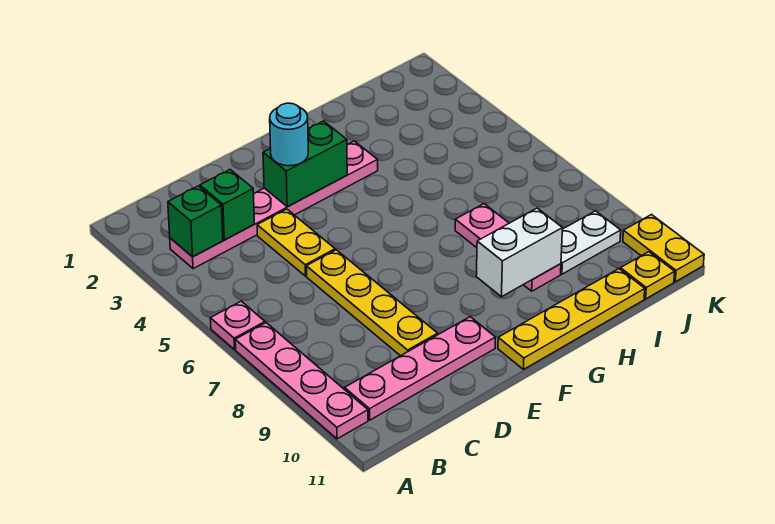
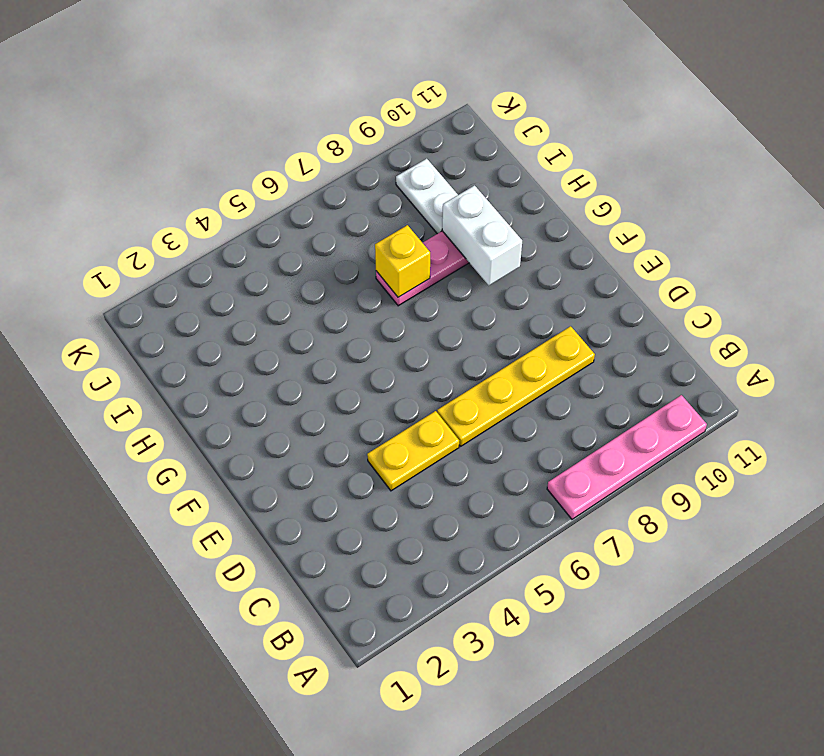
yellow brick H7 level 2 -> none
none -> pink plate A6 level 1
none -> pink plate B3:G3 level 1
none -> pink plate B10:E10 level 1

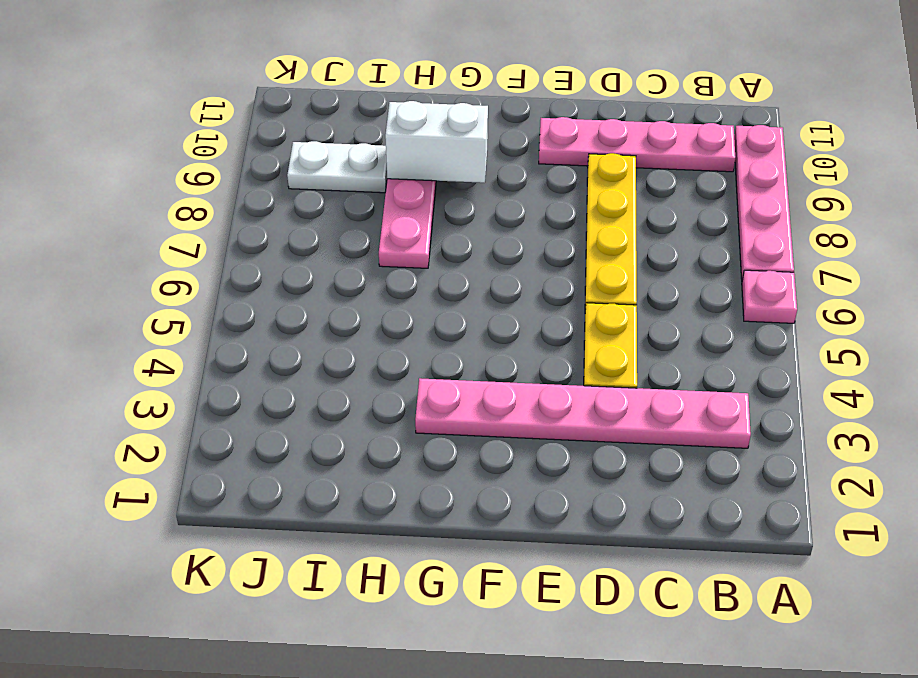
none -> yellow plate F11:I11 level 1
none -> yellow plate J11 level 1
none -> yellow plate K10:K11 level 1

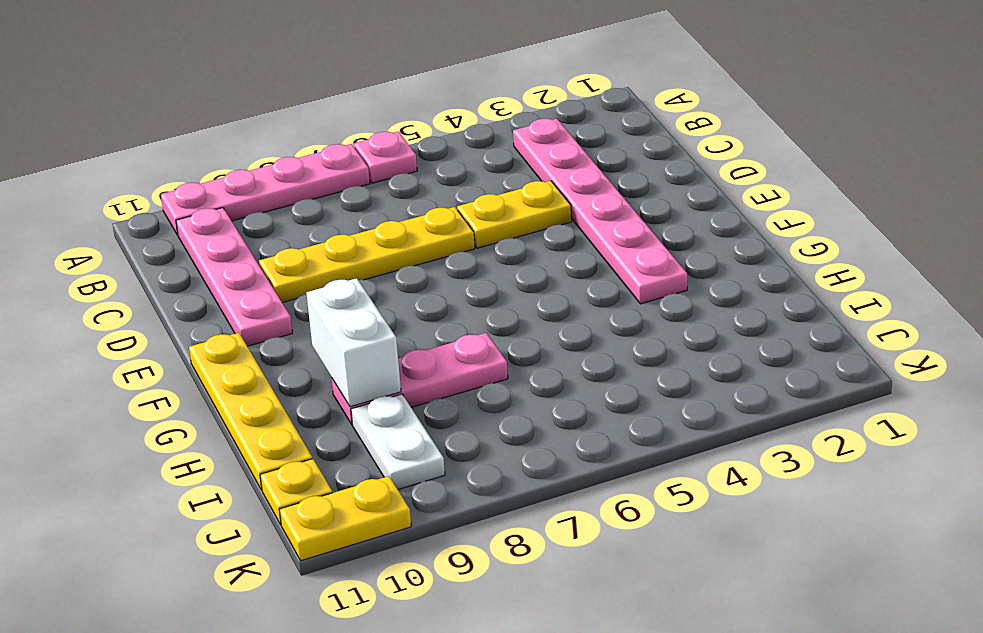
none -> green brick B3 level 2
none -> green brick C3 level 2
none -> green brick E3:F3 level 2

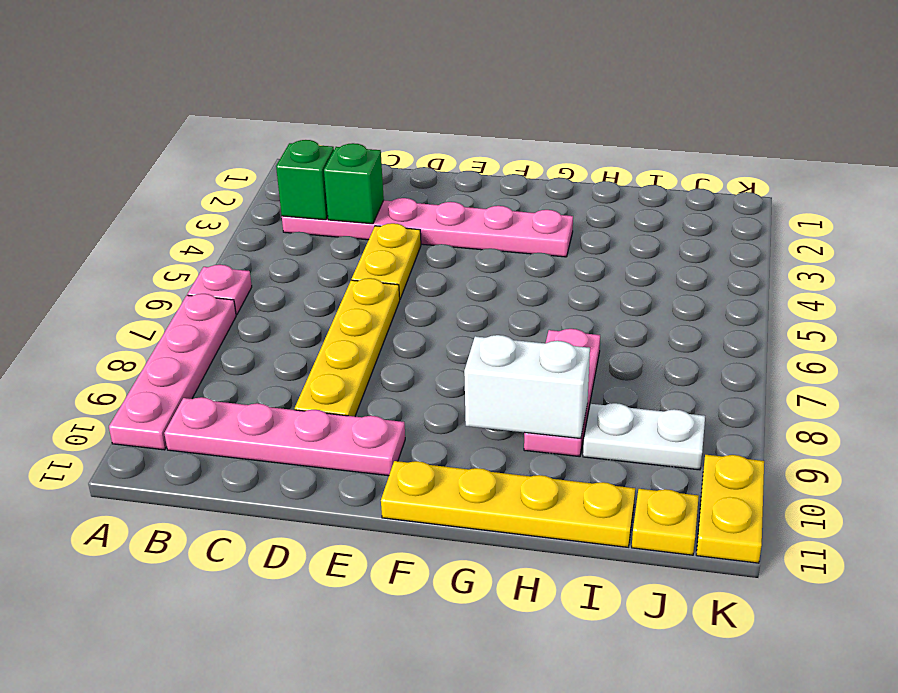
none -> green brick E3:F3 level 2
none -> cyan round brick E3 level 3

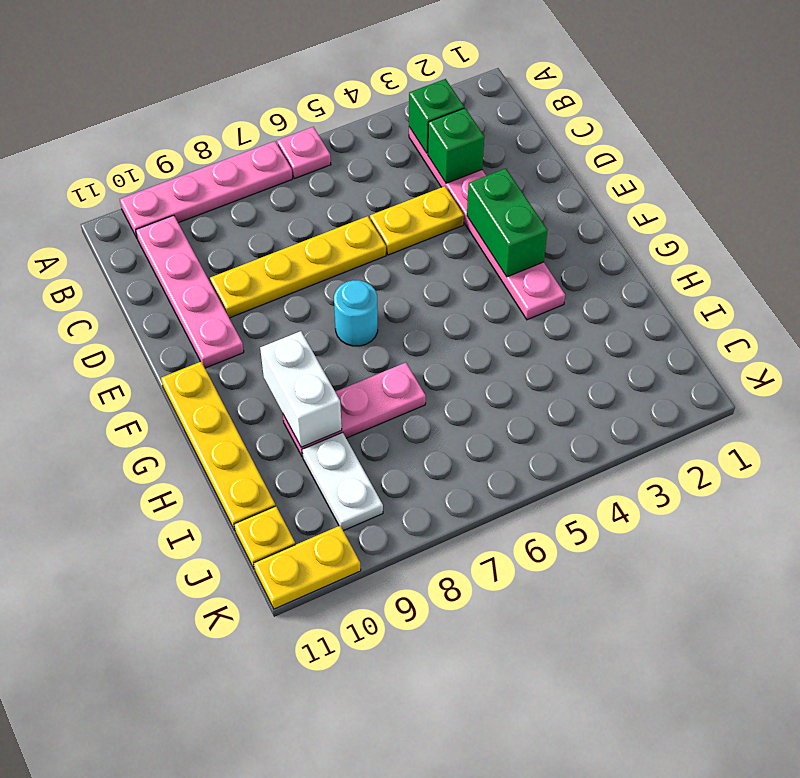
cyan round brick F7 level 1 -> cyan round brick E3 level 3

